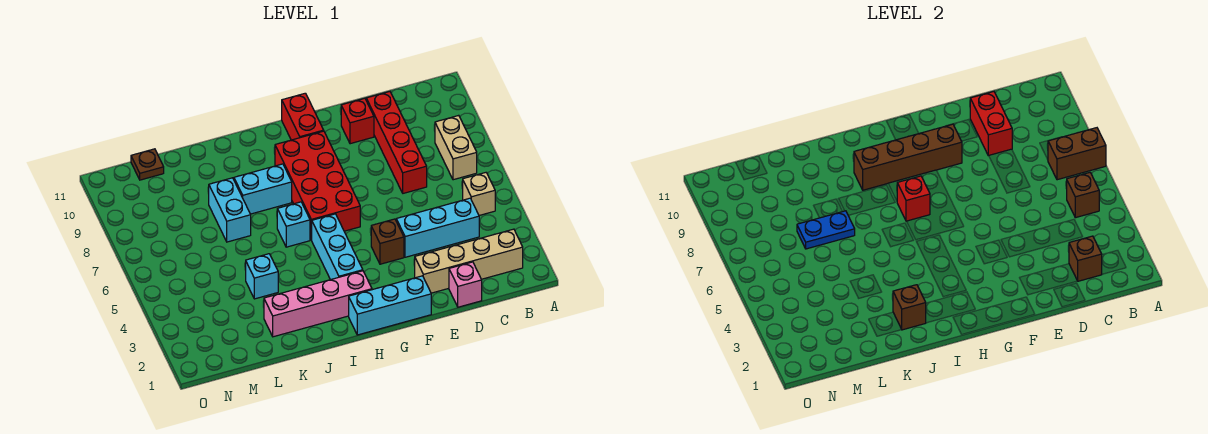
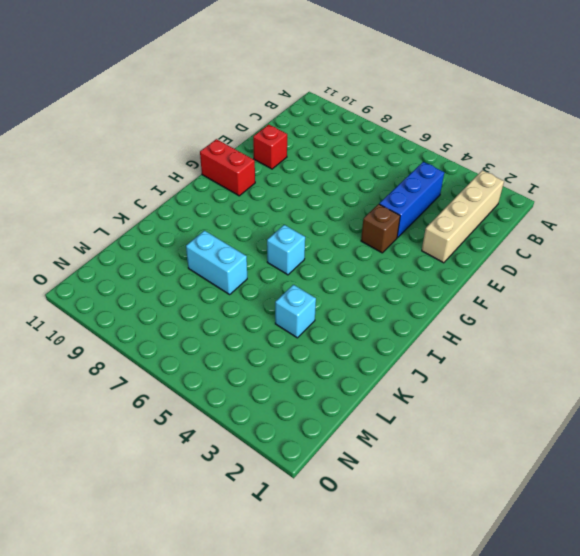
blue brick C4:E4 level 1 -> cyan brick C4:E4 level 1
none -> tan brick B5 level 1
none -> tan brick B7:B8 level 1
none -> pink brick D1 level 1

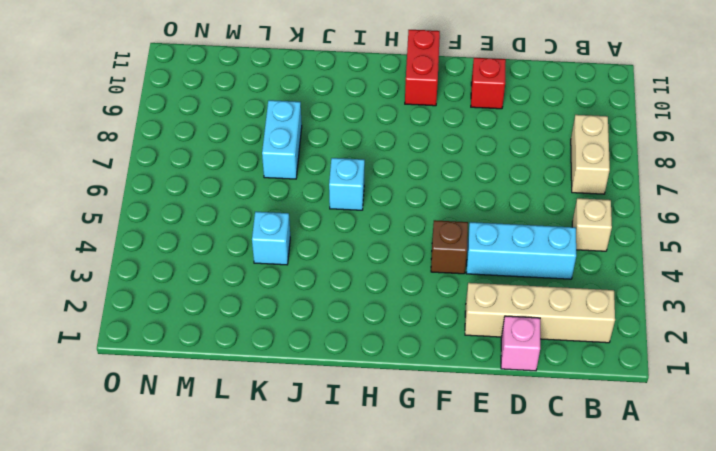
none -> red brick D7:D10 level 1
none -> cyan brick F1:H1 level 1
none -> red brick G6:H9 level 1

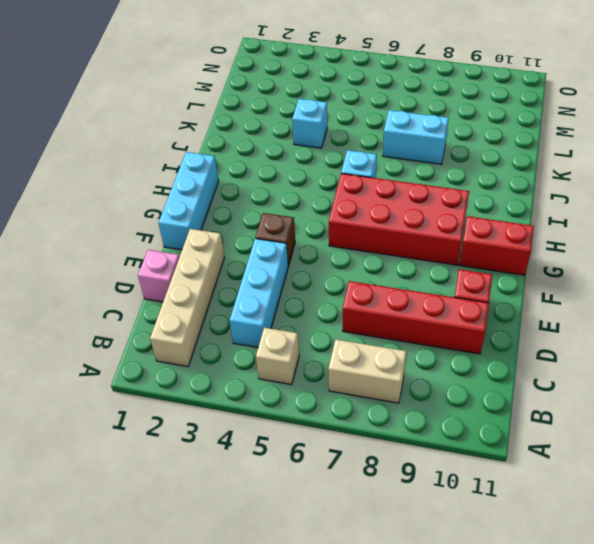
none -> pink brick H2:K2 level 1
none -> cyan brick H3:H5 level 1
none -> cyan brick I8:J8 level 1

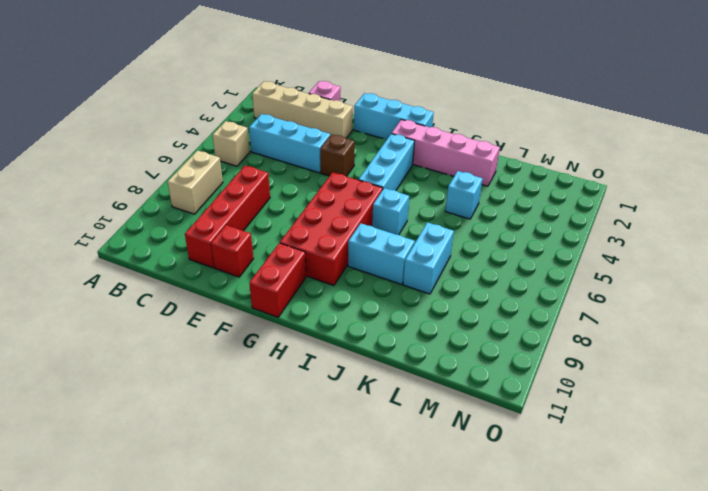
none -> brown plate M11 level 1
none -> brown brick A7:B7 level 2
none -> brown brick B5 level 2

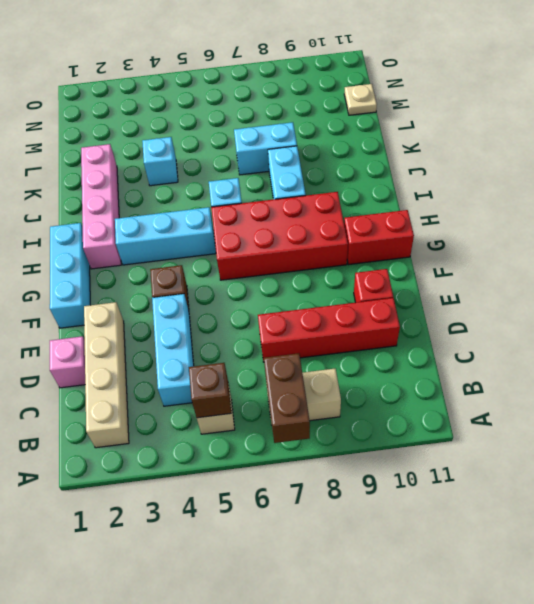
tan plate M11 level 1 -> brown plate M11 level 1
none -> brown brick C2 level 2
none -> red brick D9:D10 level 2
none -> brown brick F9:I9 level 2

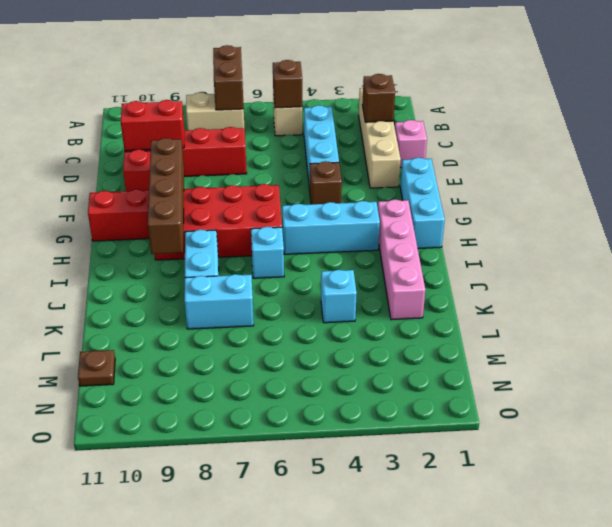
none -> red brick H7 level 2
none -> brown brick J2 level 2
none -> blue plate K7:L7 level 2

